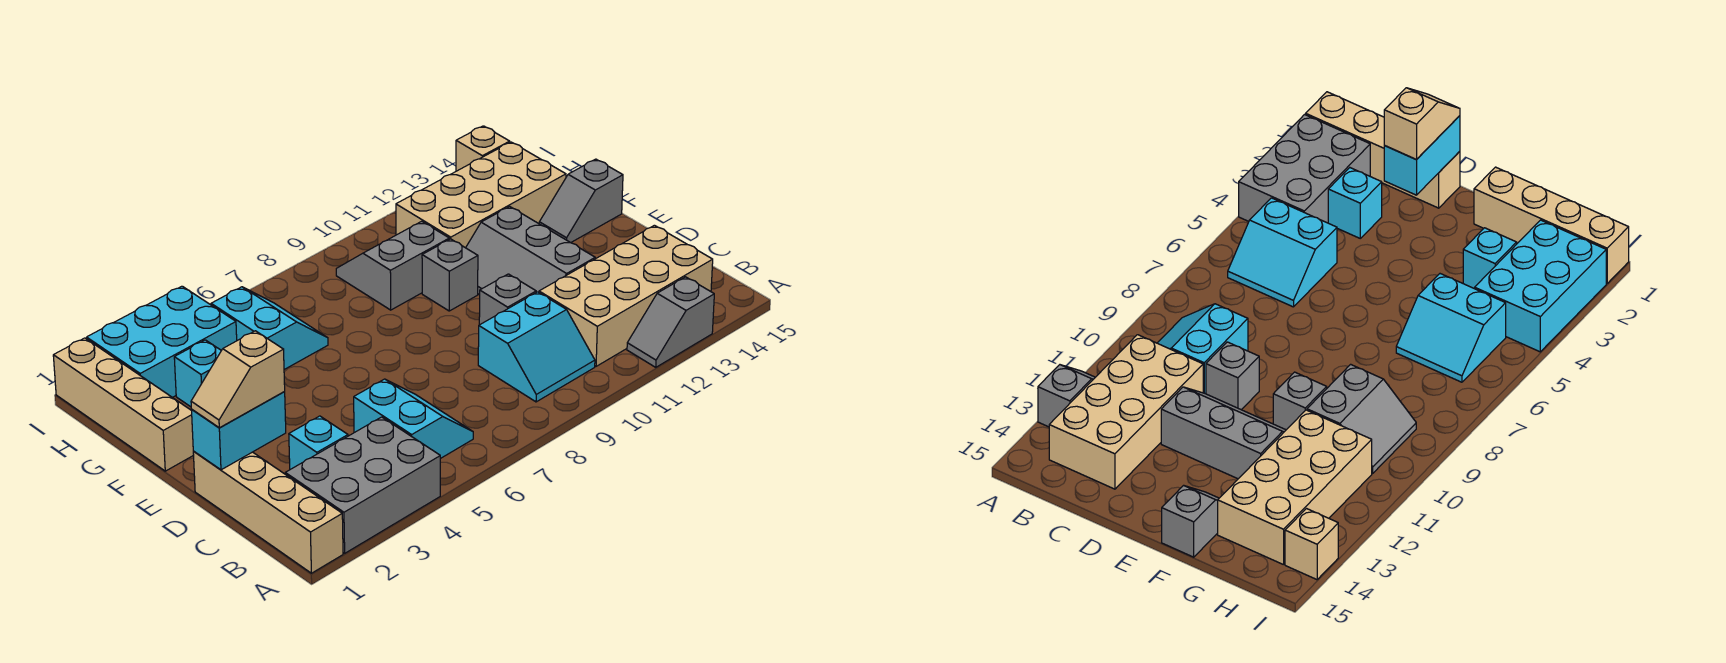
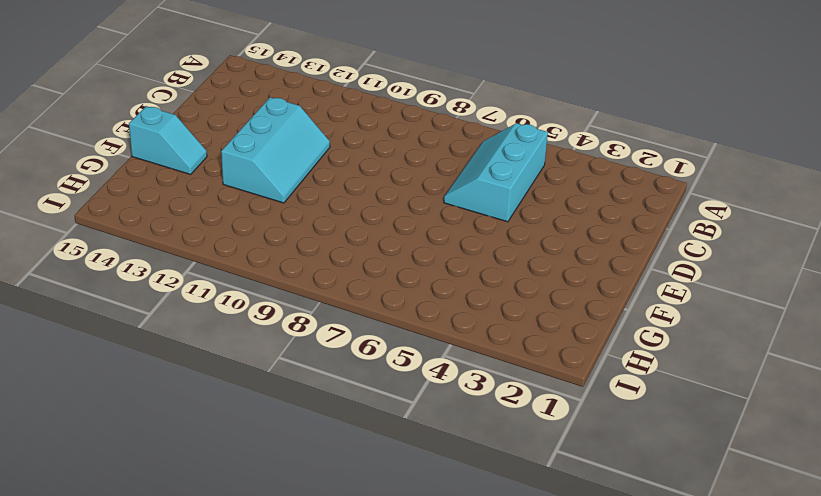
cyan slope B5:D6 level 1 top 5 -> cyan slope B5:C6 level 1 top 5
cyan slope D11:F12 level 1 top 12 -> grey slope D11:F12 level 1 top 12
cyan slope F14:F15 level 1 top 15 -> grey slope F14:F15 level 1 top 15
none -> tan brick A1:D1 level 1
none -> grey brick A2:B4 level 1
none -> grey slope A12:A13 level 1 top 13

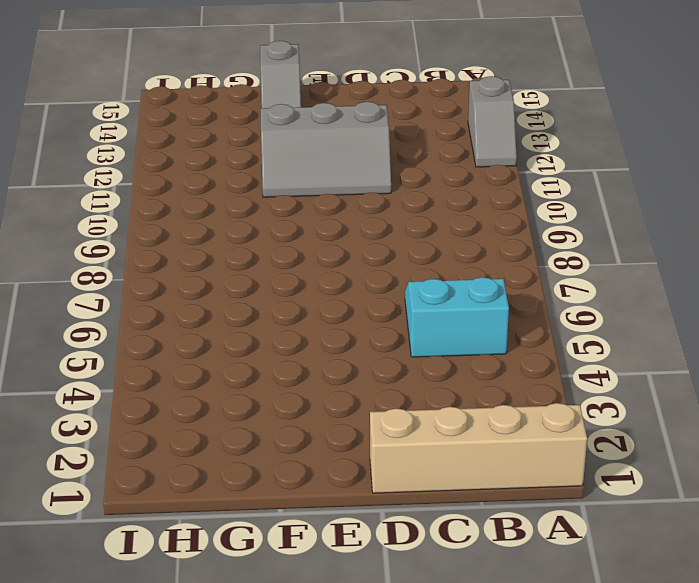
none -> grey brick A2:B4 level 1
none -> cyan slope B9:C10 level 1 top C
none -> tan brick B11:C14 level 1

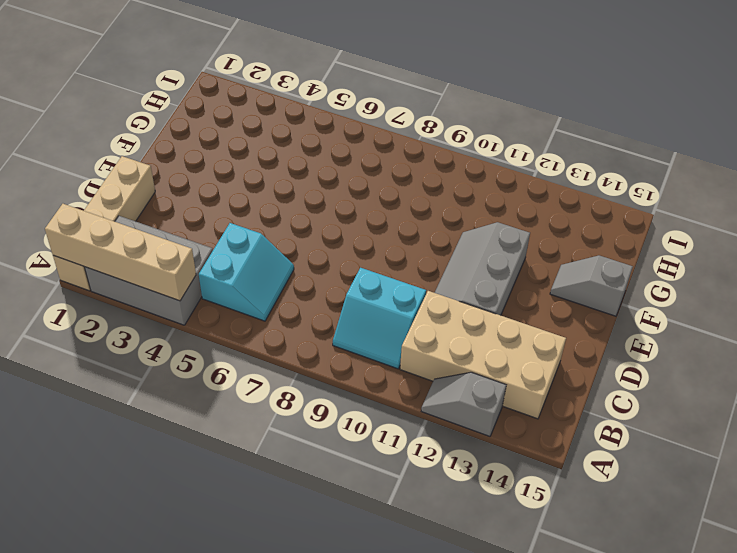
tan brick A1:A4 level 2 -> tan brick F1:I1 level 1
none -> cyan brick C3 level 1
none -> grey brick D10 level 1
none -> grey brick F10 level 1

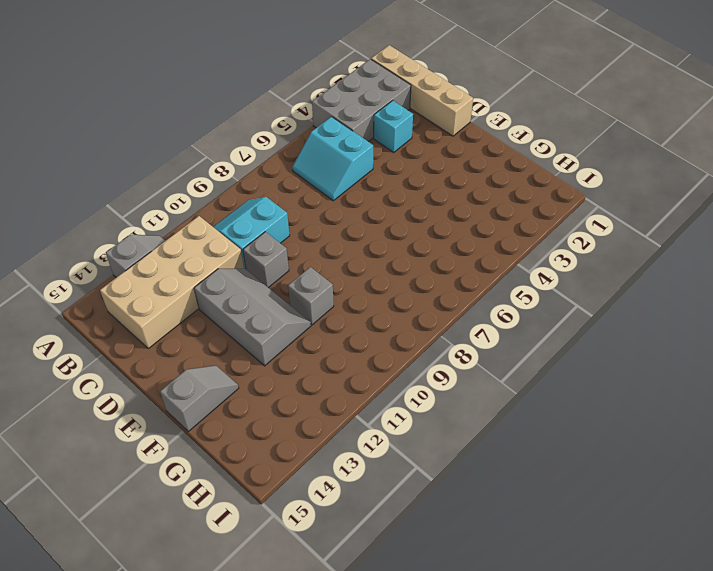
none -> tan brick F1:I1 level 1
none -> cyan brick G3 level 1
none -> cyan slope G5:H6 level 1 top 5

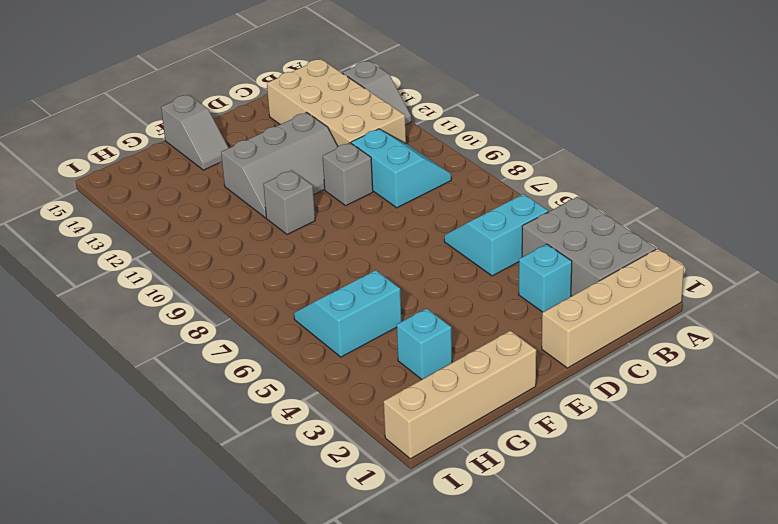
none -> grey slope G9:H10 level 1 top G
none -> tan brick G11:H14 level 1
none -> cyan brick H2:I4 level 1

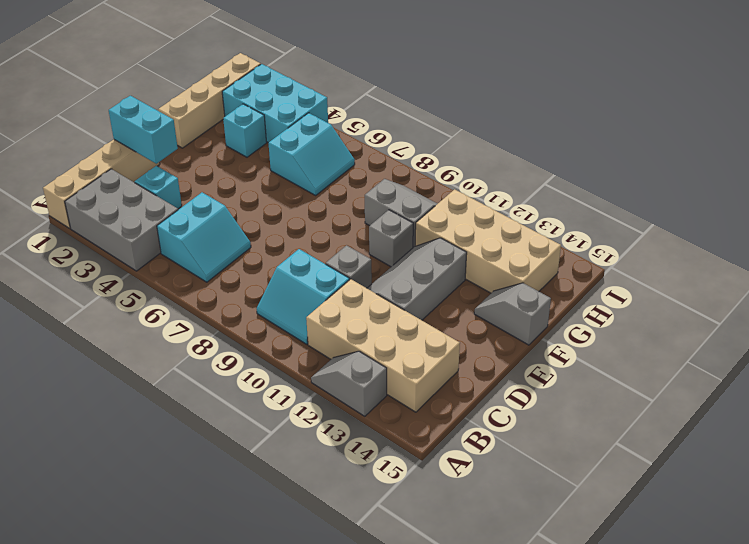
none -> tan brick I14 level 1
none -> tan slope D1:D2 level 3 top 2

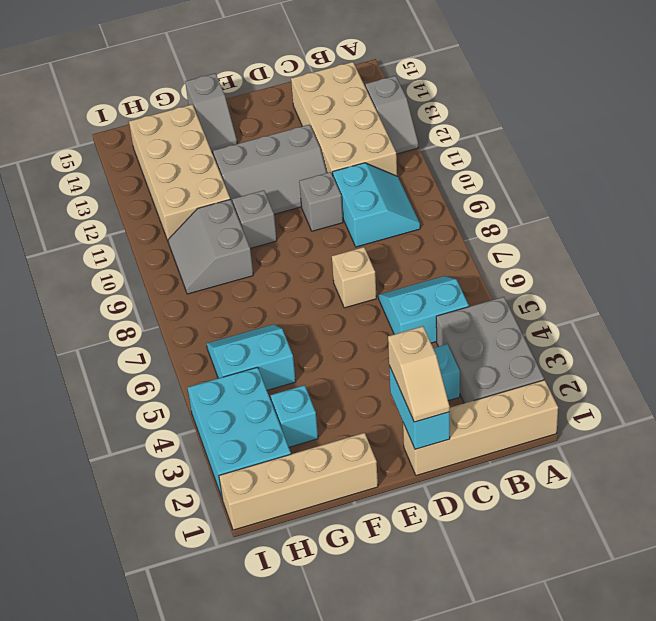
tan brick D7 level 1 -> tan brick I14 level 1

